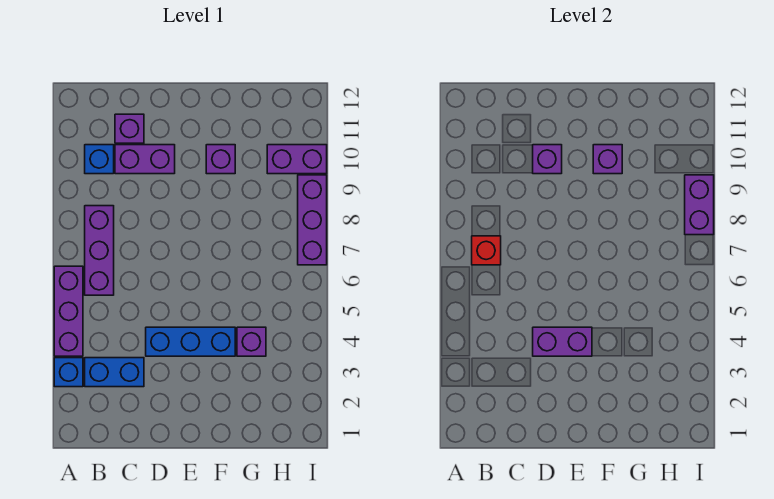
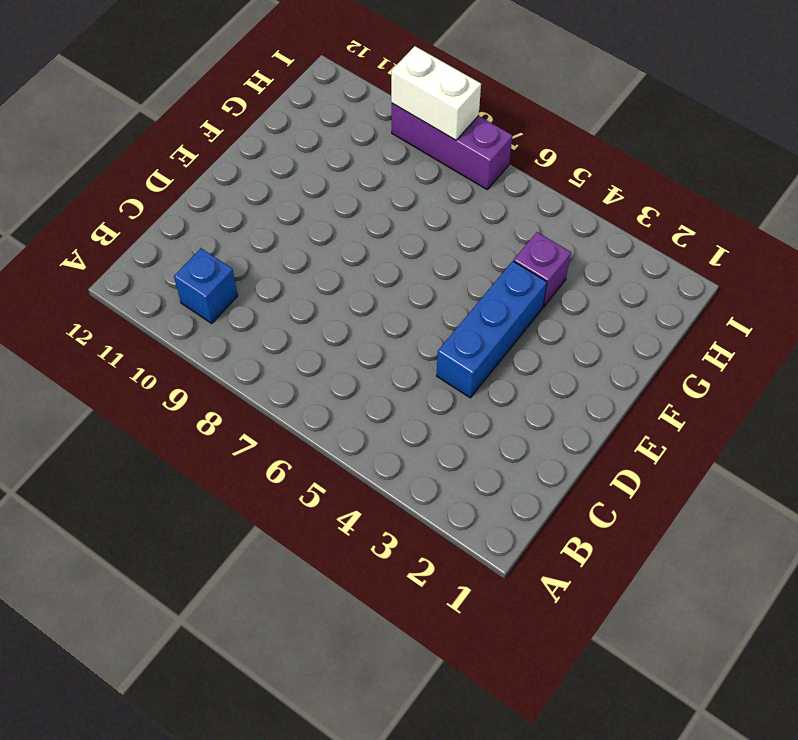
white brick I8:I9 level 2 -> purple brick I8:I9 level 2
none -> blue brick A3 level 1
none -> purple brick A4:A6 level 1
none -> blue brick B3:C3 level 1

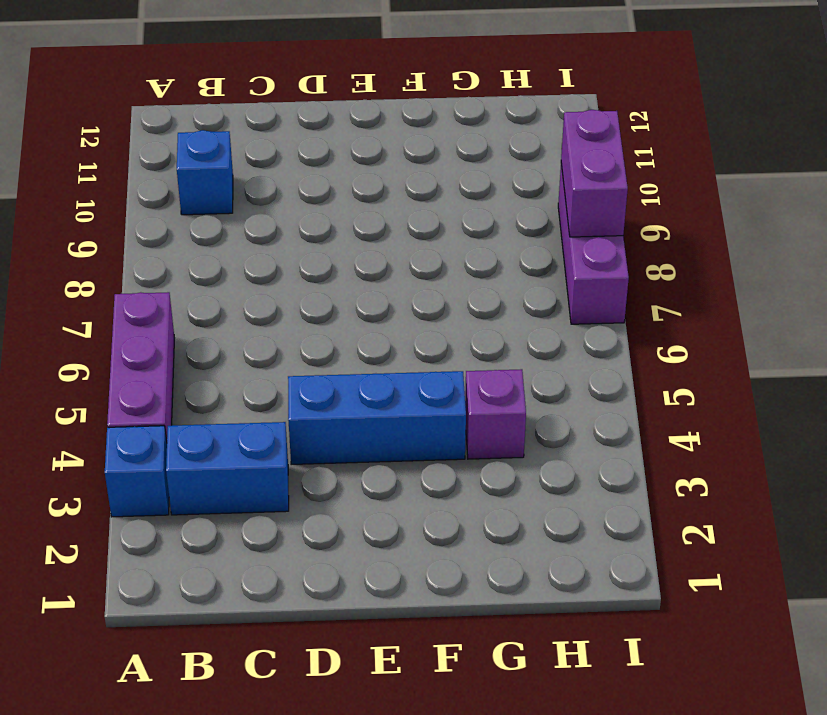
none -> purple brick B6:B8 level 1
none -> purple brick C10:D10 level 1
none -> purple brick C11 level 1

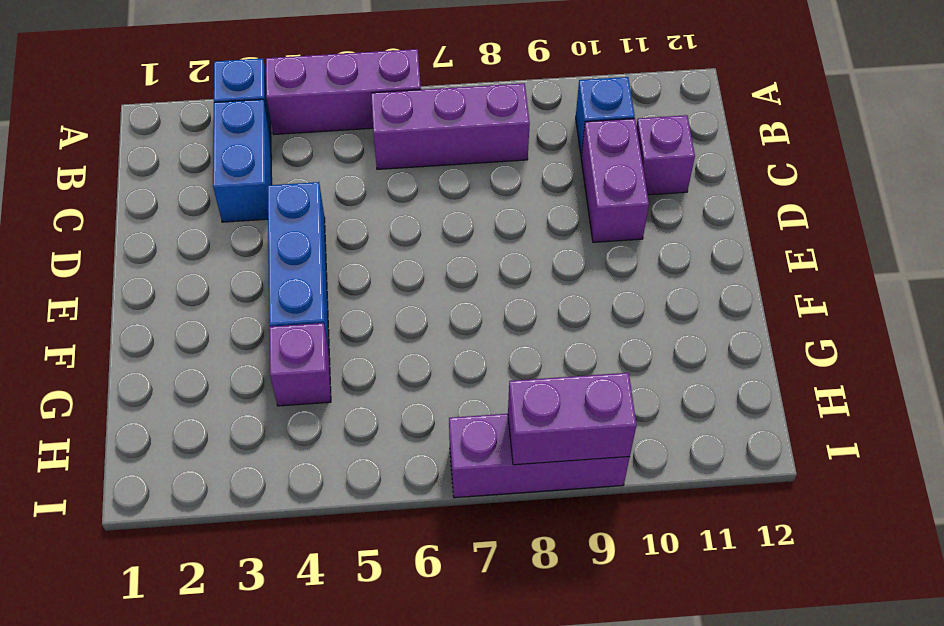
none -> purple brick F10 level 1
none -> purple brick H10:I10 level 1
none -> red brick B7 level 2

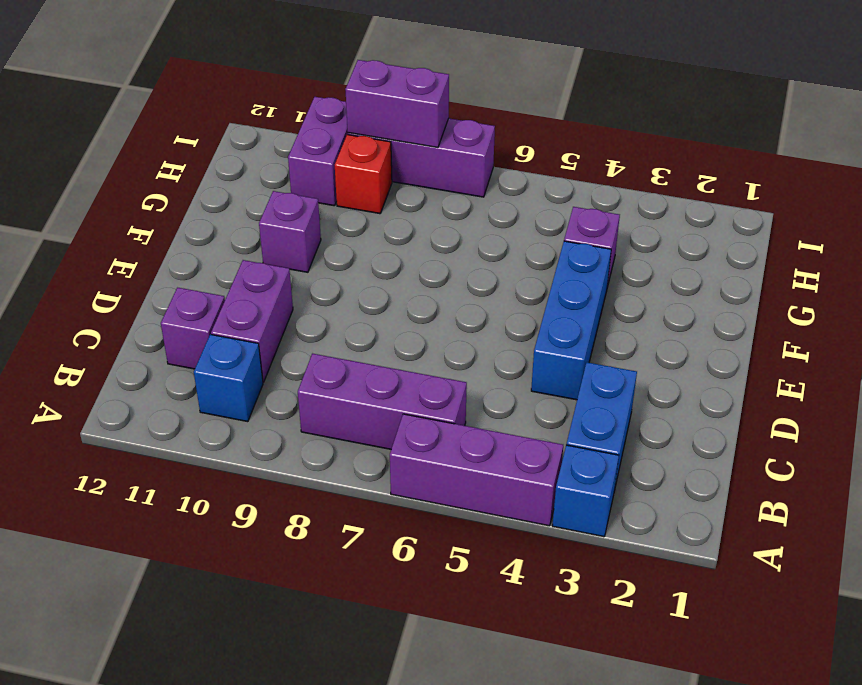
red brick H9 level 1 -> red brick B7 level 2
none -> purple brick D4:E4 level 2
none -> purple brick D10 level 2
none -> purple brick F10 level 2

